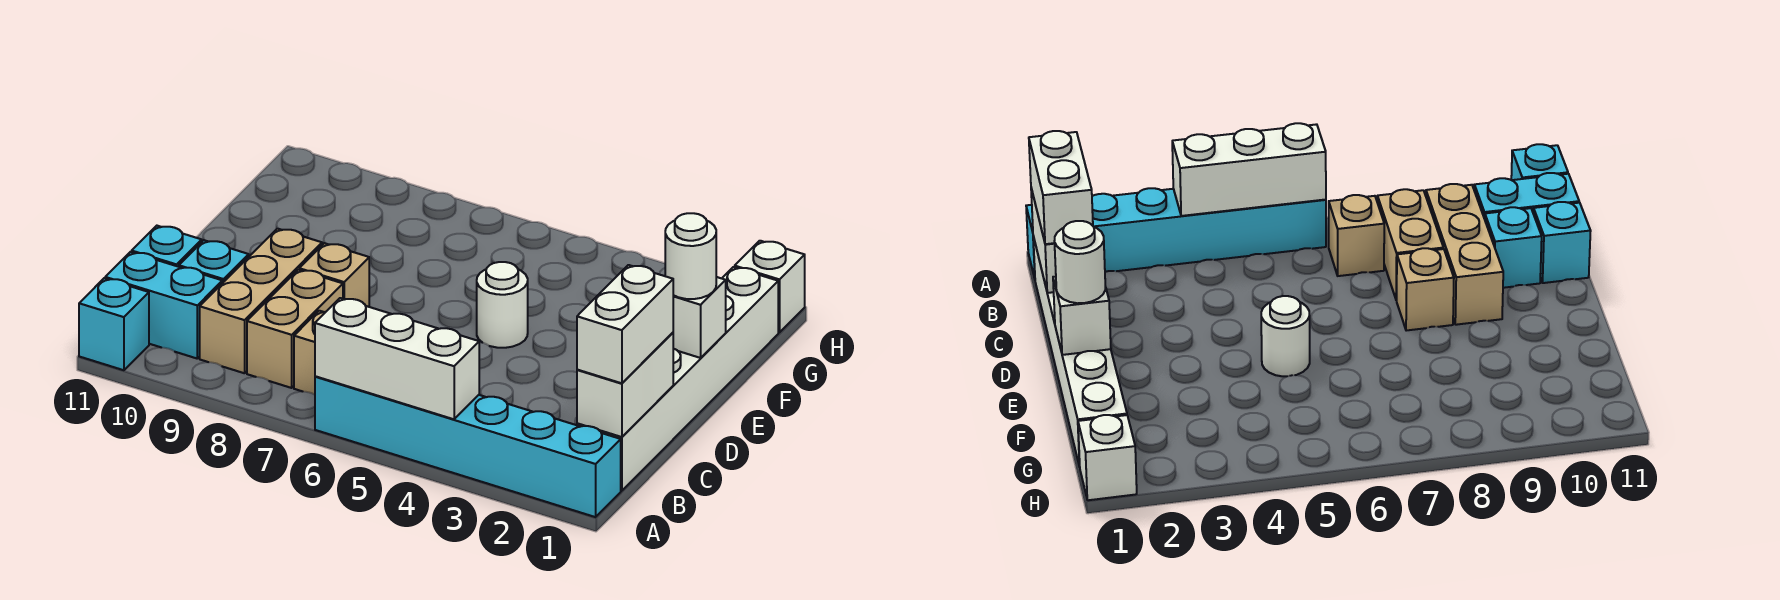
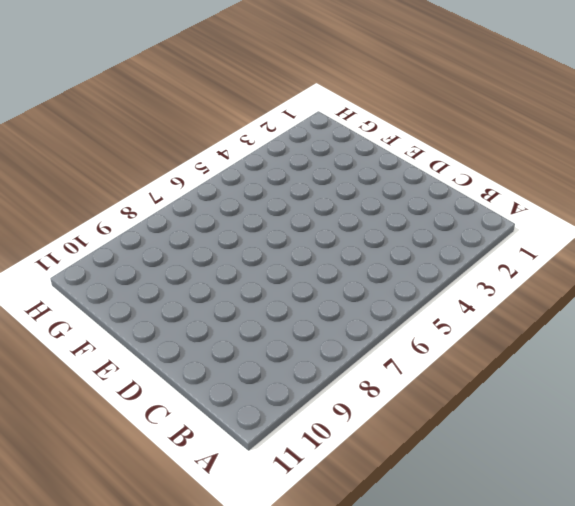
none -> cyan brick A1:A6 level 1
none -> cyan brick A11 level 1
none -> white brick B1:G1 level 1

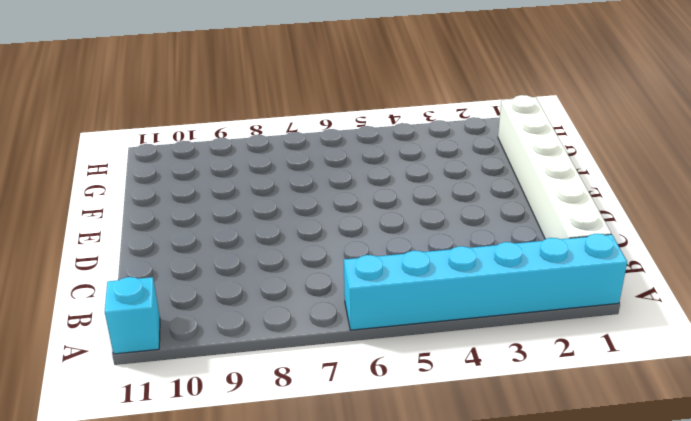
none -> tan brick B7 level 1
none -> tan brick B8:C8 level 1
none -> tan brick B9:D9 level 1

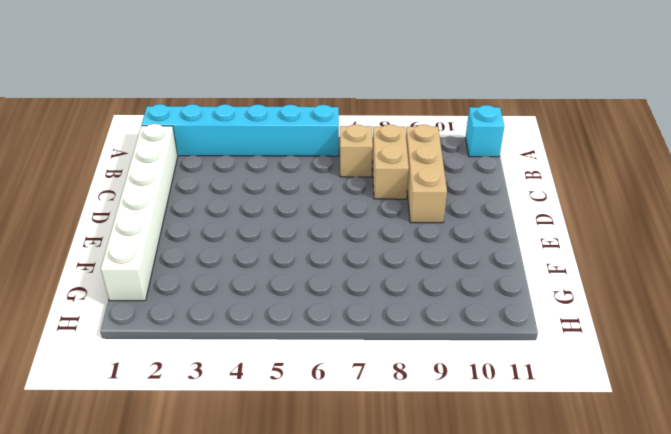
none -> cyan brick B10:B11 level 1
none -> cyan brick C10 level 1
none -> cyan brick C11 level 1

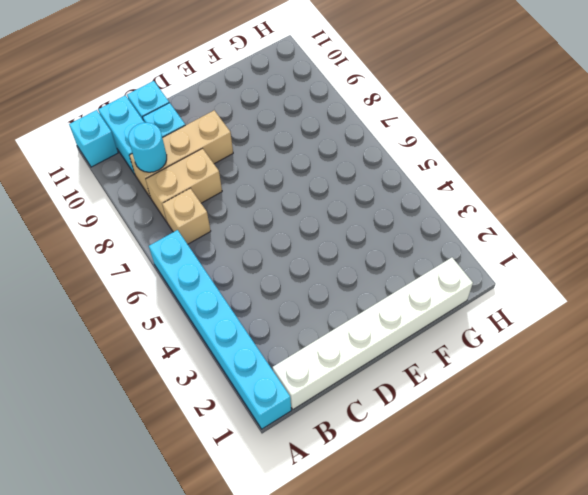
cyan round brick B9 level 2 -> none
none -> tan brick D8 level 1
none -> white round brick E5 level 1
none -> white brick H1 level 1

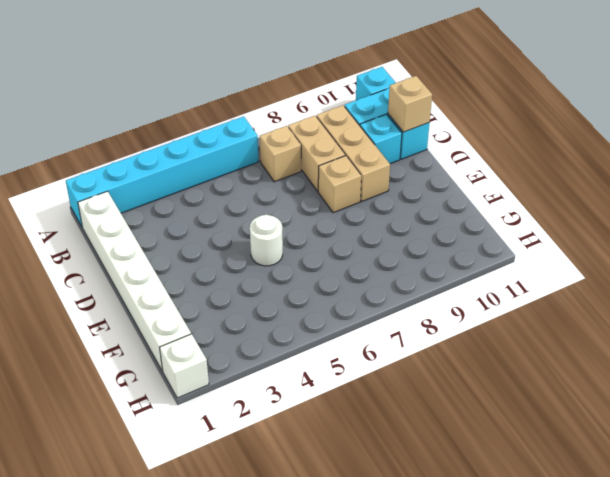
tan brick C11 level 2 -> none
none -> white brick A4:A6 level 2
none -> white brick B1:C1 level 2
none -> white brick E1 level 2

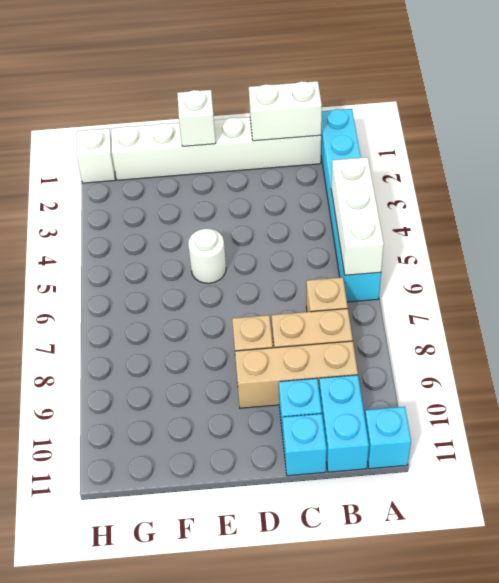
none -> white brick B1:C1 level 3
none -> white round brick E1 level 3

